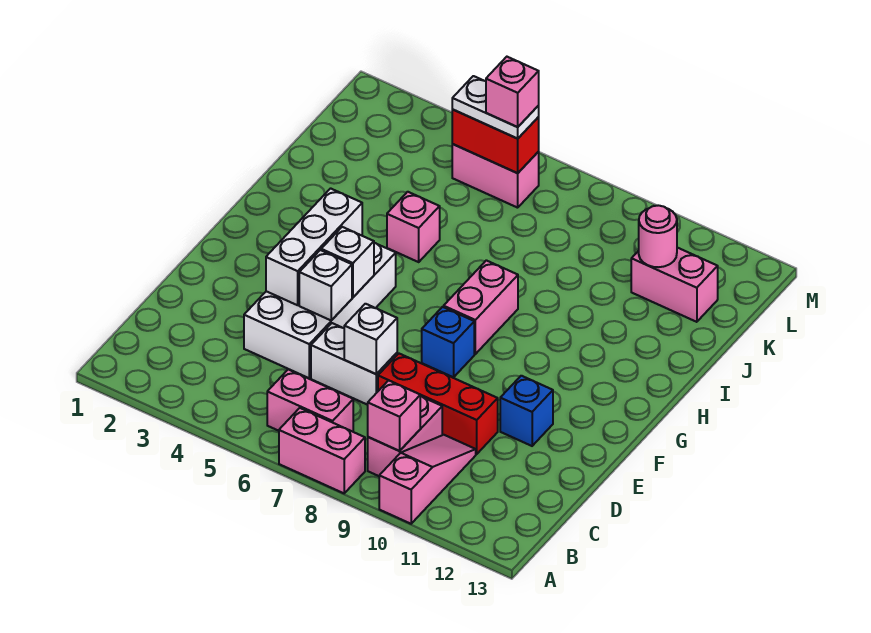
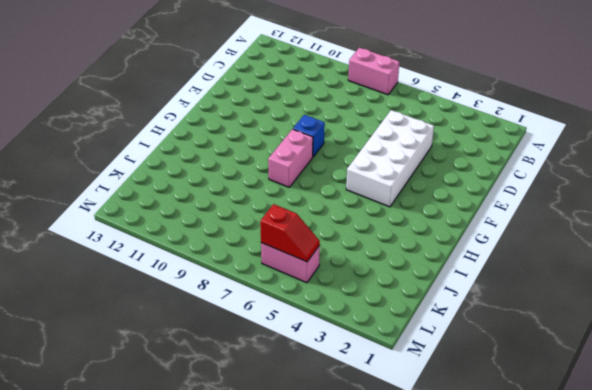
red slope L5:L6 level 2 top 6 -> red brick L5:L6 level 2
none -> pink slope A10:C10 level 1 top A
none -> pink brick B6:B7 level 1
none -> pink brick B9:C9 level 1

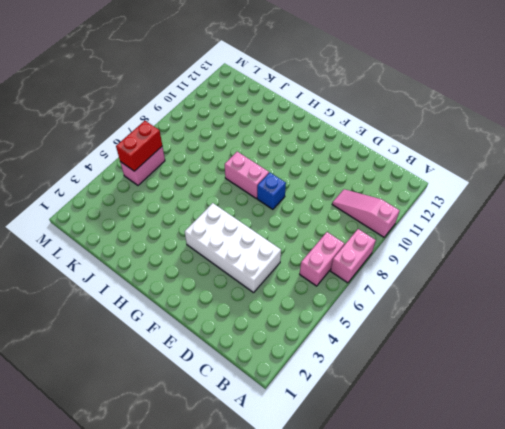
none -> pink brick B9:C9 level 1
none -> white brick D6:D7 level 1
none -> red brick D8:D10 level 1

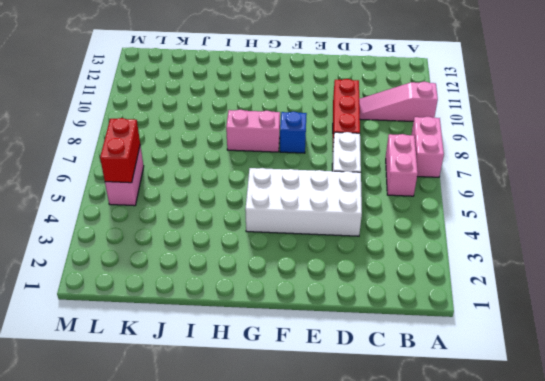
none -> pink brick B9:C9 level 1
none -> blue brick E11 level 1
none -> pink brick I5 level 1

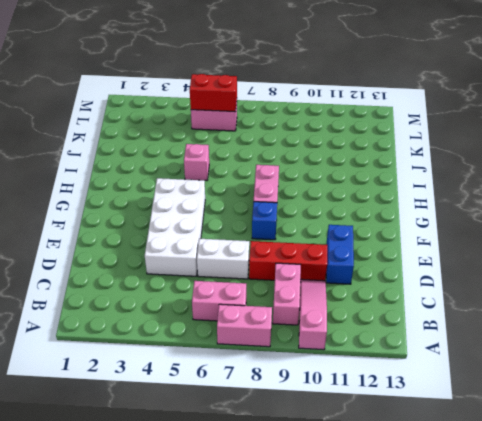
blue brick D11:E11 level 1 -> blue brick E11 level 1
none -> pink brick K11:K12 level 1
none -> pink brick B9 level 2
none -> white brick D7 level 2

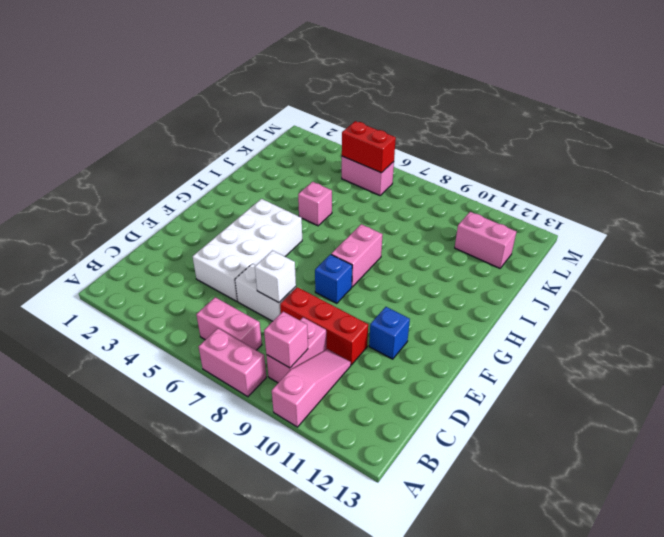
none -> white brick E4:G4 level 2
none -> white brick E5 level 2
none -> white brick F5 level 2

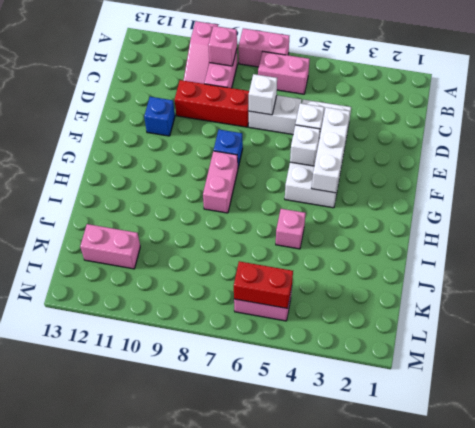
none -> pink round brick K11 level 2
none -> white plate L5:L6 level 3
none -> pink brick L6 level 4

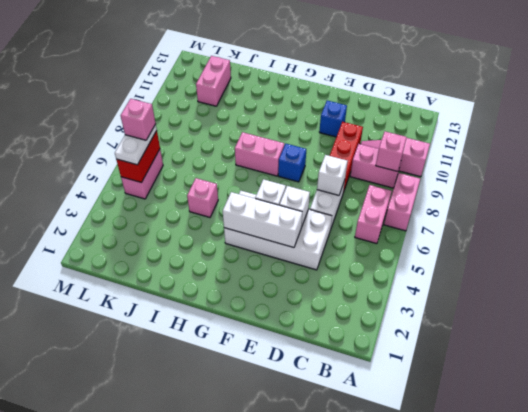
none -> pink round brick K11 level 2

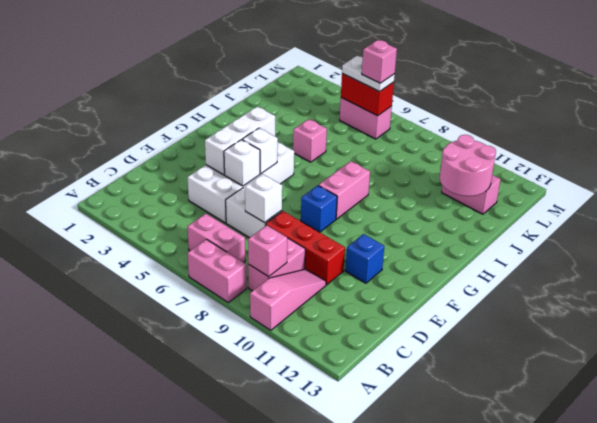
pink round brick J11:K12 level 2 -> pink round brick K11 level 2

